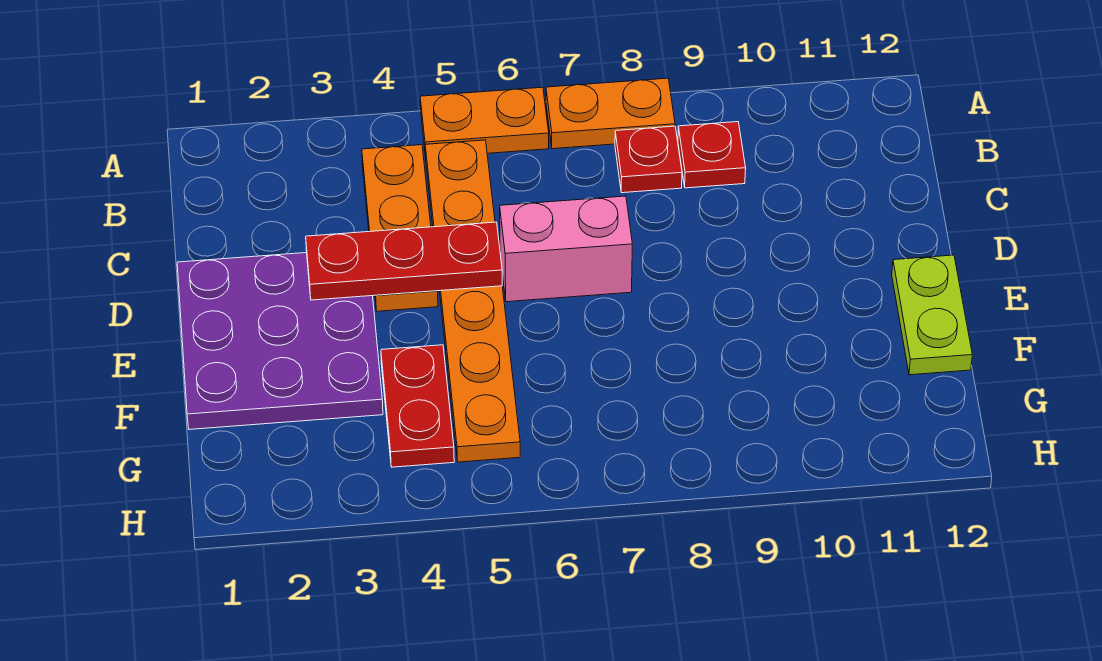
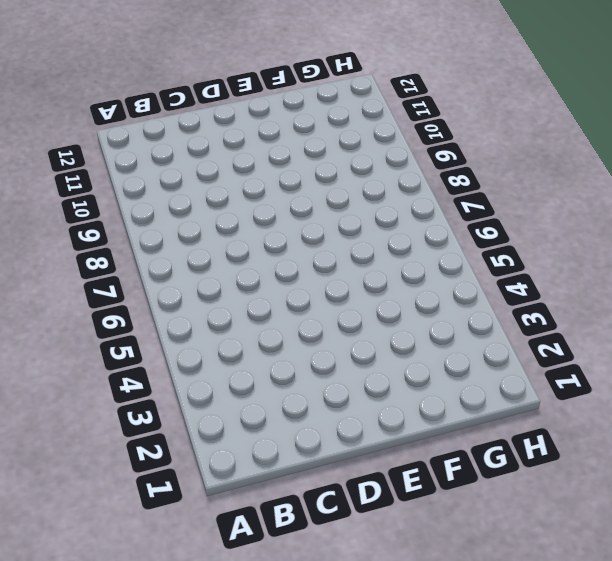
none -> orange plate A5:A6 level 1
none -> orange plate A7:A8 level 1

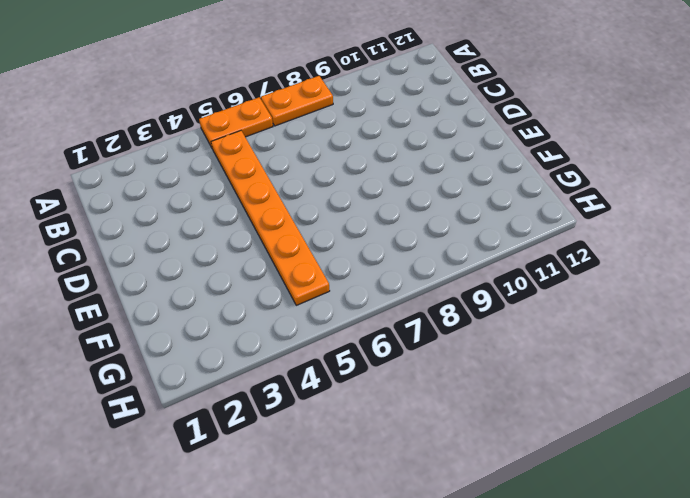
none -> orange plate B4:D4 level 1
none -> red plate B8 level 1

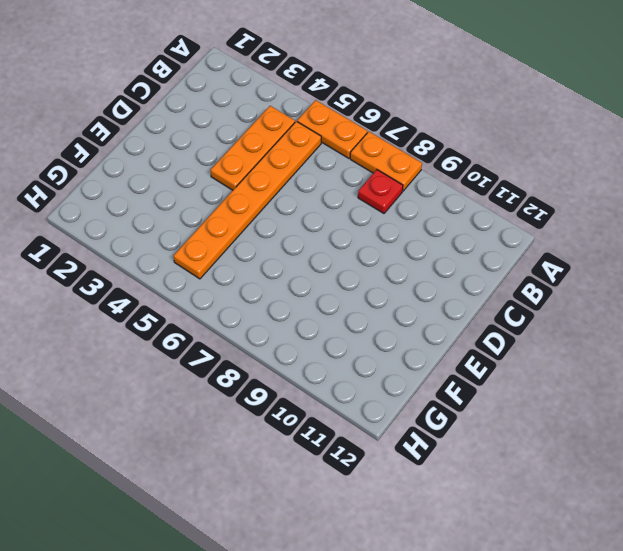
none -> red plate B9 level 1
none -> purple plate D1:F3 level 1

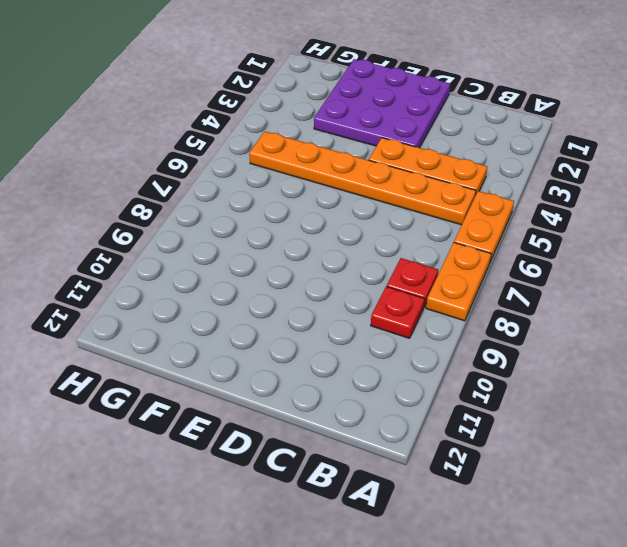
none -> pink brick D6:D7 level 1
none -> lime plate E12:F12 level 1

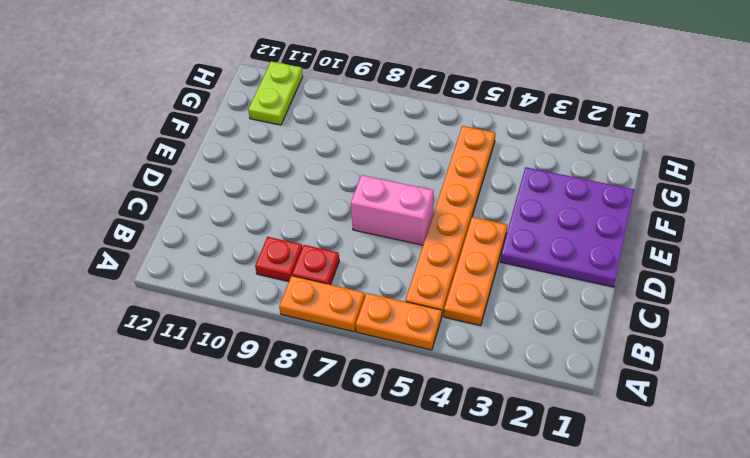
lime plate G11:H11 level 1 -> lime plate E12:F12 level 1
none -> red plate F4:G4 level 1
none -> red plate D3:D5 level 2

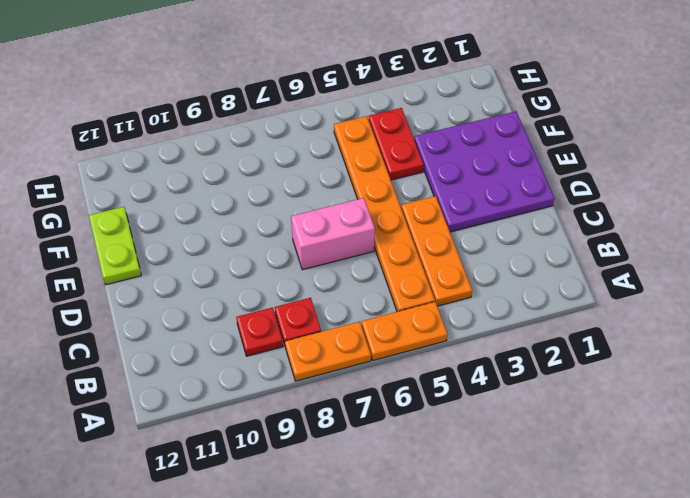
none -> red plate D3:D5 level 2

